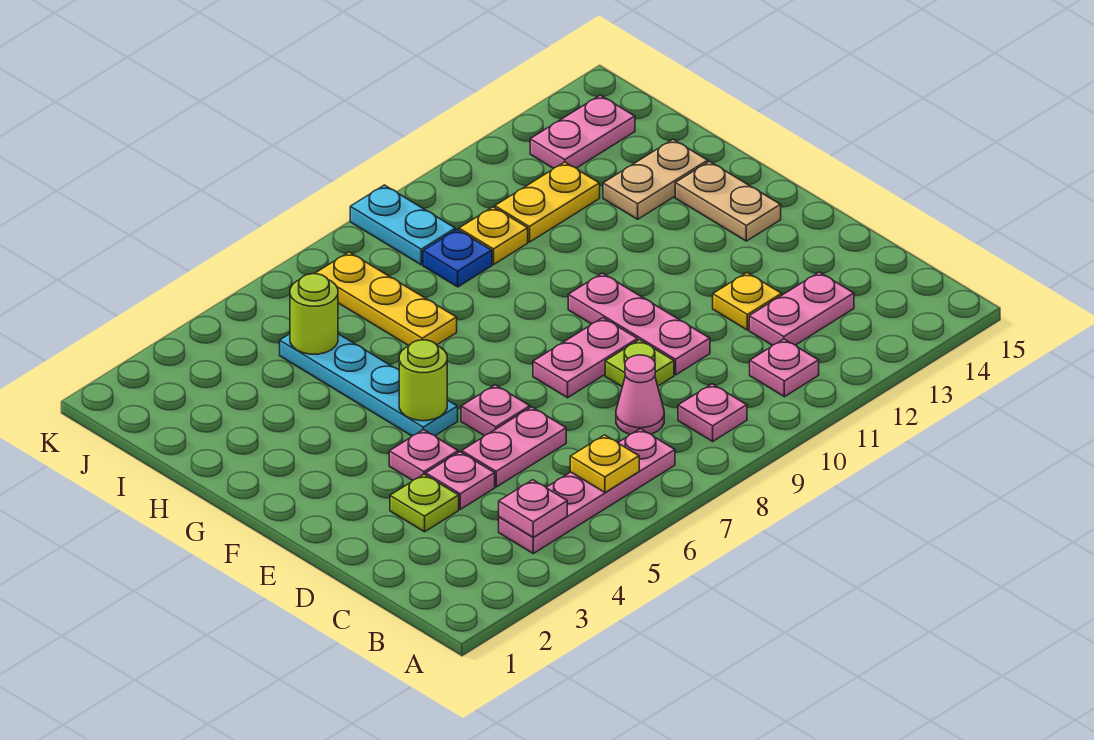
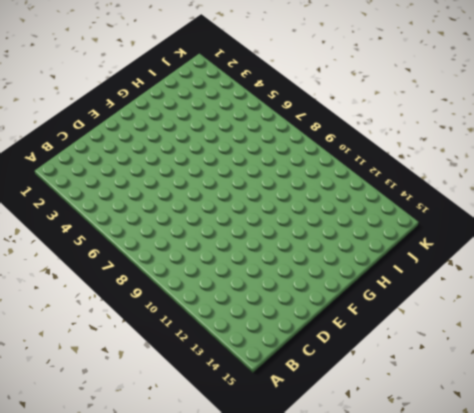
none -> pink plate B4:B7 level 1
none -> pink plate B9 level 1
none -> pink plate B11 level 1

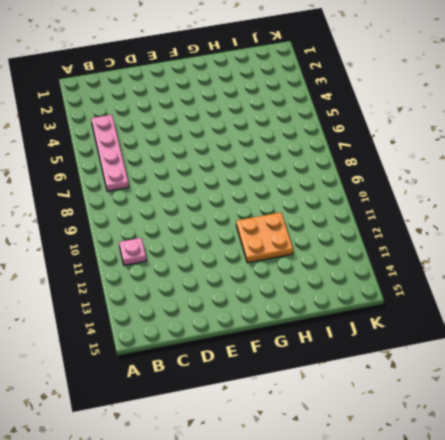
orange plate G11:H12 level 1 -> none
none -> pink plate B9 level 1
none -> pink cone C8 level 1
none -> pink plate C12:C13 level 1

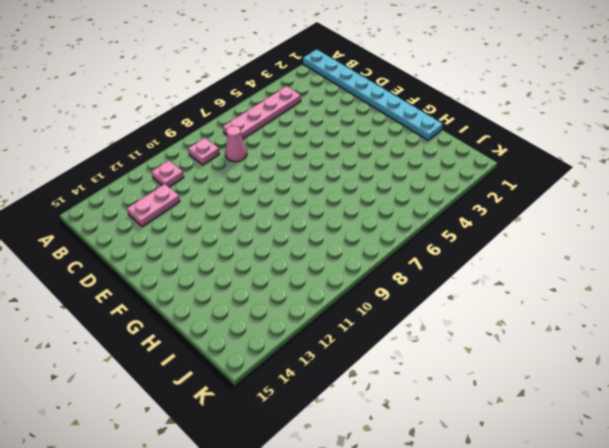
cyan plate A1:H1 level 1 -> none
none -> lime plate D3 level 1
none -> pink plate D4 level 1
none -> pink plate D5:D6 level 1

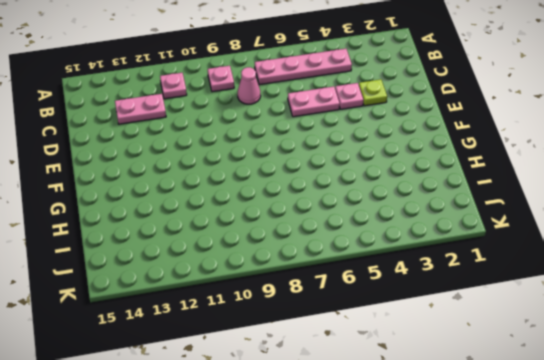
none -> lime plate D9 level 1
none -> pink plate D10:F10 level 1
none -> yellow plate D12 level 1

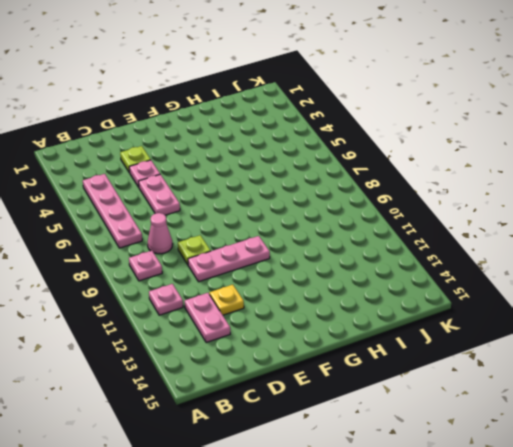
none -> pink plate E4 level 1
none -> pink plate E6 level 1
none -> pink plate E8:E9 level 1

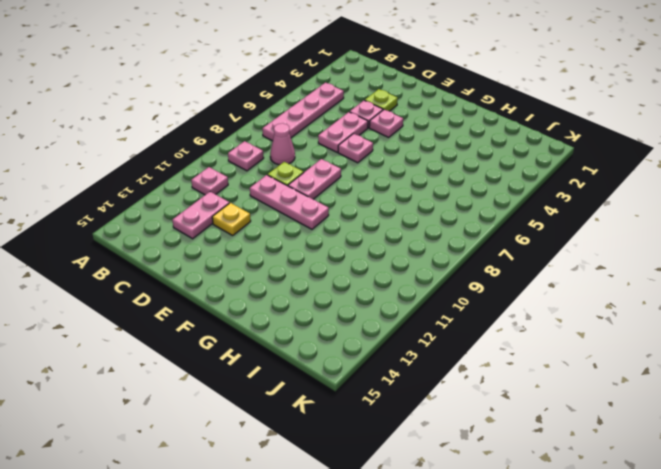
none -> cyan plate F5:I5 level 1
none -> tan plate F14:G14 level 1
none -> yellow plate H7:J7 level 1

